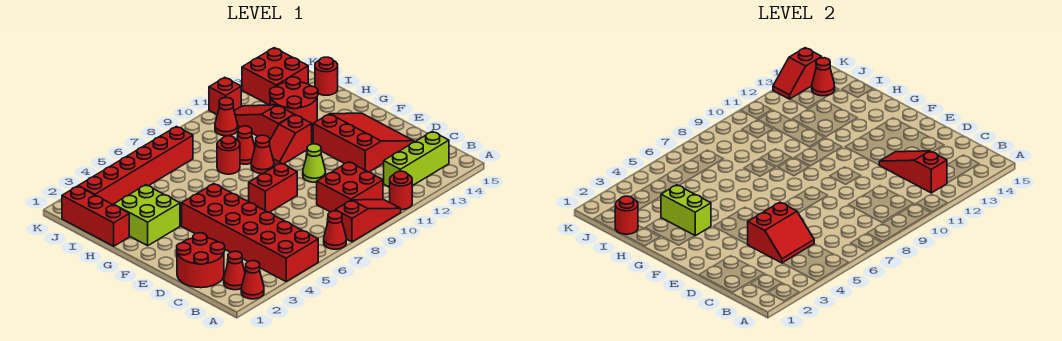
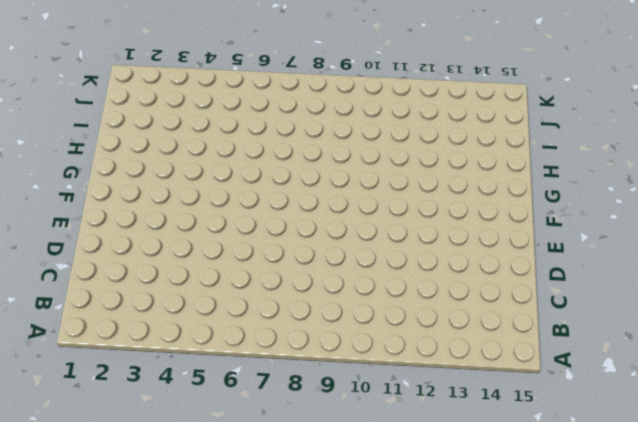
none -> red cone A2 level 1
none -> red brick A4:F5 level 1
none -> red cone A7 level 1
none -> red slope A8:A10 level 1 top 8

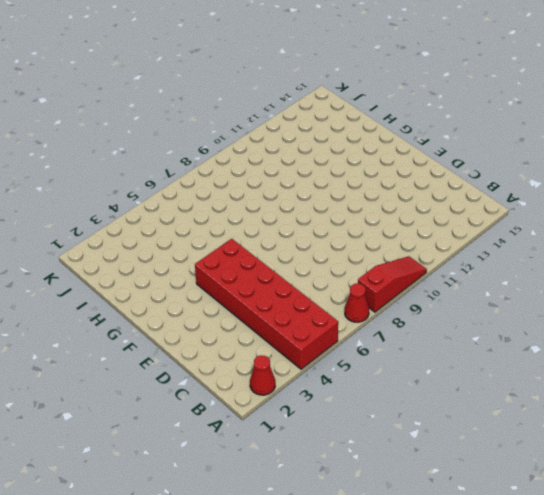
none -> red round brick A11 level 1
none -> red cone B2 level 1
none -> red brick B9:C10 level 1
none -> lime brick B12:B14 level 1

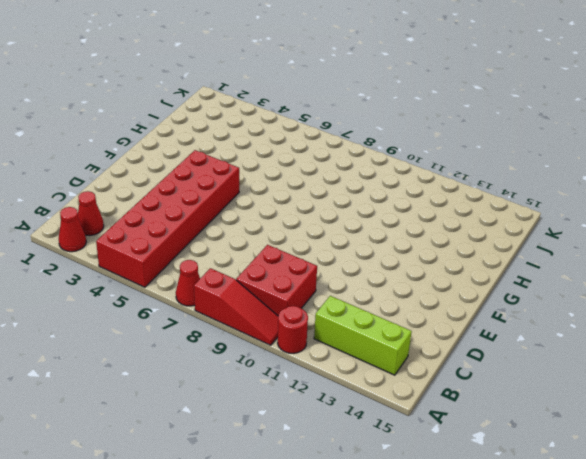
none -> red round brick C1:D2 level 1
none -> red slope D12:F14 level 1 top 12
none -> red brick E7:E8 level 1
none -> lime cone E10 level 1

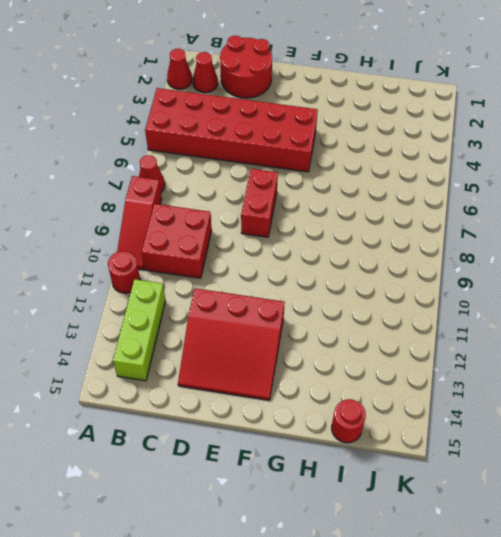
none -> lime cone E10 level 1
none -> lime brick G2:H3 level 1
none -> red cone G9 level 1
none -> red slope G10:G11 level 1 top 11

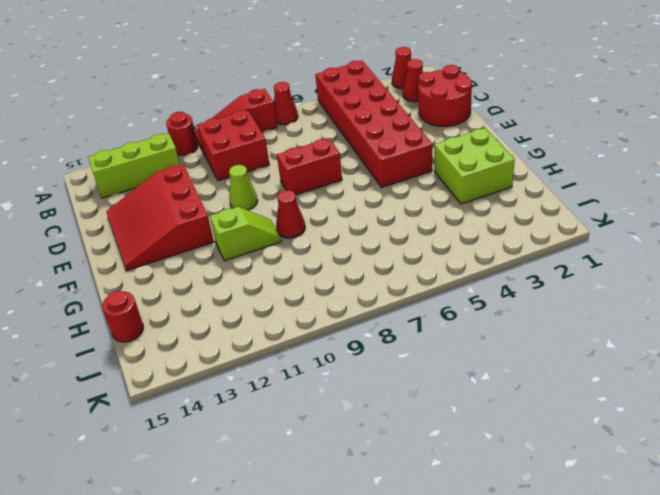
lime slope G10:G11 level 1 top 11 -> red slope G10:G11 level 1 top 11
none -> red brick H1:J1 level 1
none -> red round brick H8 level 1
none -> red cone H9 level 1
none -> red slope H11:J11 level 1 top H

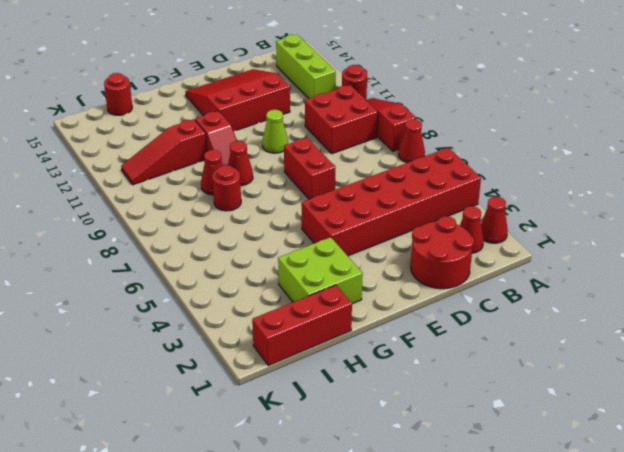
none -> red round brick H12:I13 level 1
none -> red brick J2:J7 level 1
none -> red cone J10 level 1
none -> red brick J13:K14 level 1

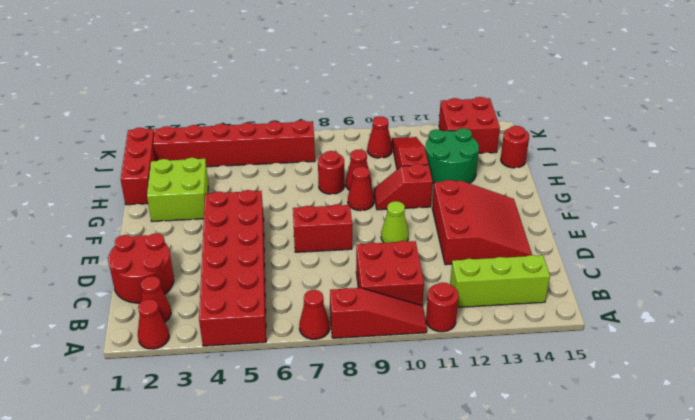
green round brick H12:I13 level 1 -> red round brick H12:I13 level 1
none -> red brick K11 level 1
none -> red slope B12:D12 level 2 top B
none -> red slope C4:D5 level 2 top D
none -> lime brick G3:H3 level 2

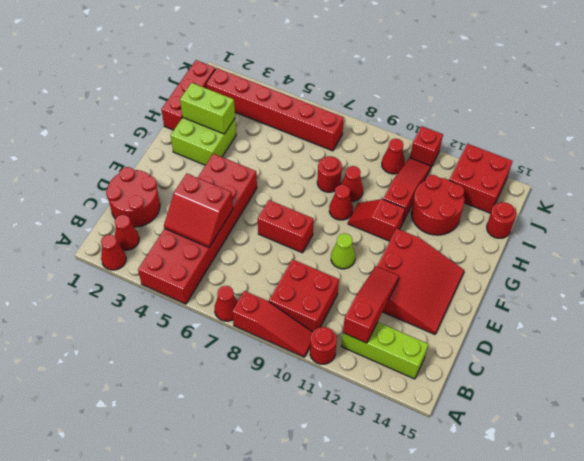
lime brick H2:H3 level 2 -> lime brick G3:H3 level 2
none -> red round brick I1 level 2
none -> red cone J14 level 2
none -> red slope K13:K14 level 2 top 14

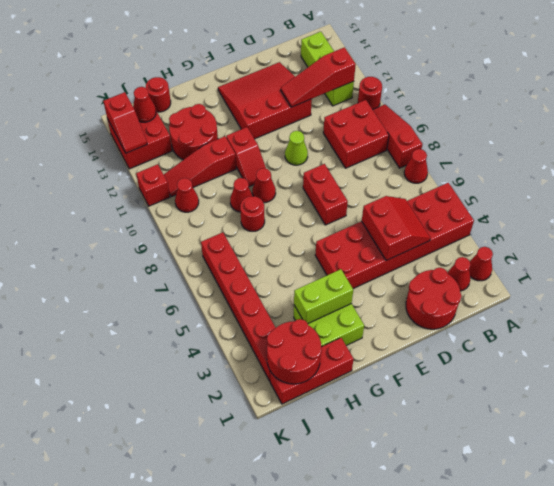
red round brick I1:J2 level 2 -> red round brick I1 level 2

